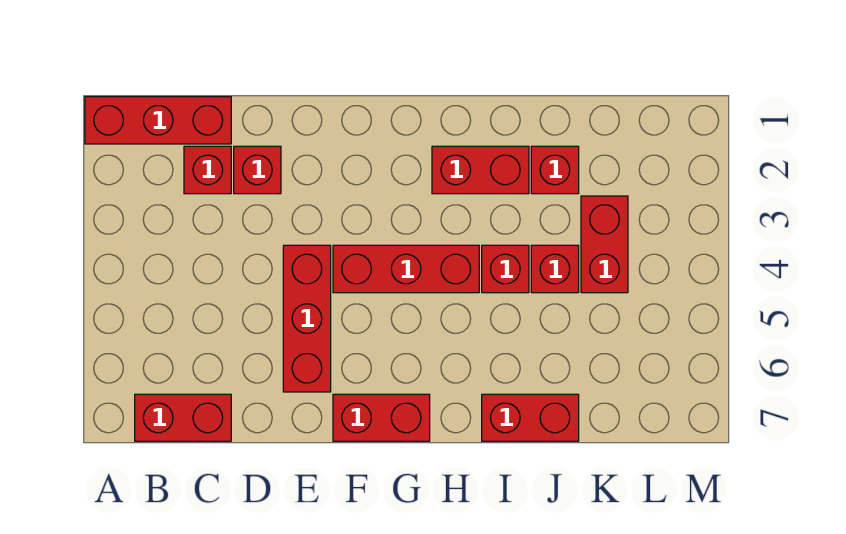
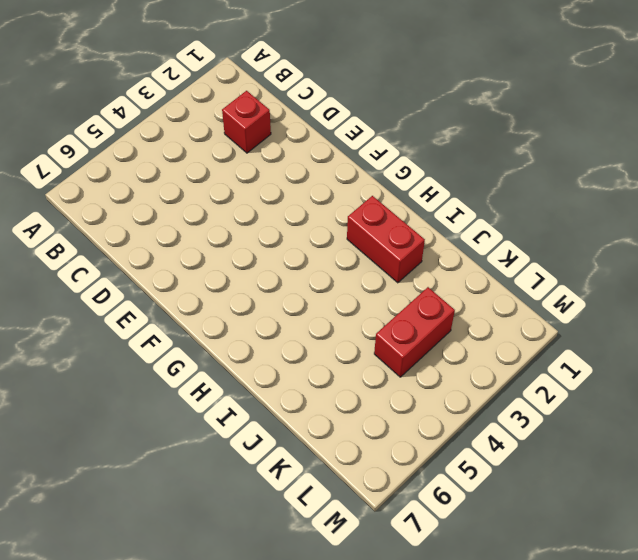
none -> red brick A1:C1 level 1
none -> red brick B7:C7 level 1
none -> red brick D2 level 1

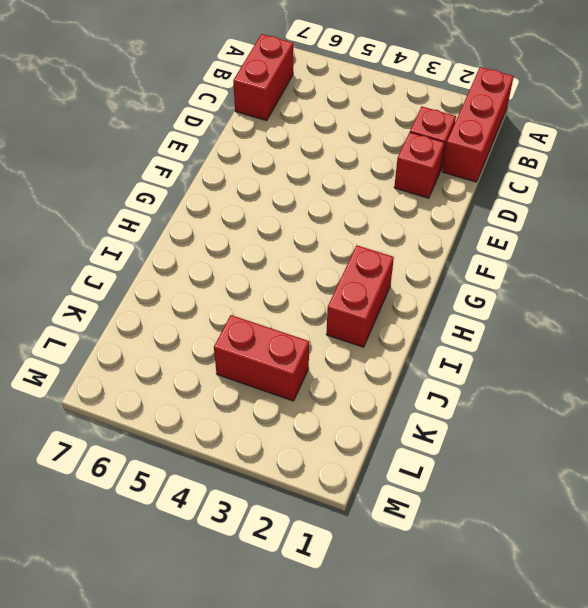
none -> red brick E4:E6 level 1
none -> red brick F4:H4 level 1
none -> red brick F7:G7 level 1

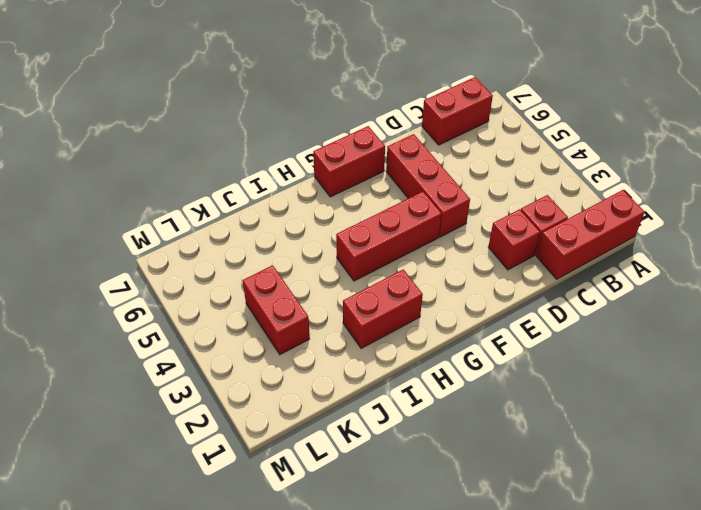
none -> red brick I4 level 1
none -> red brick I7:J7 level 1
none -> red brick J2 level 1

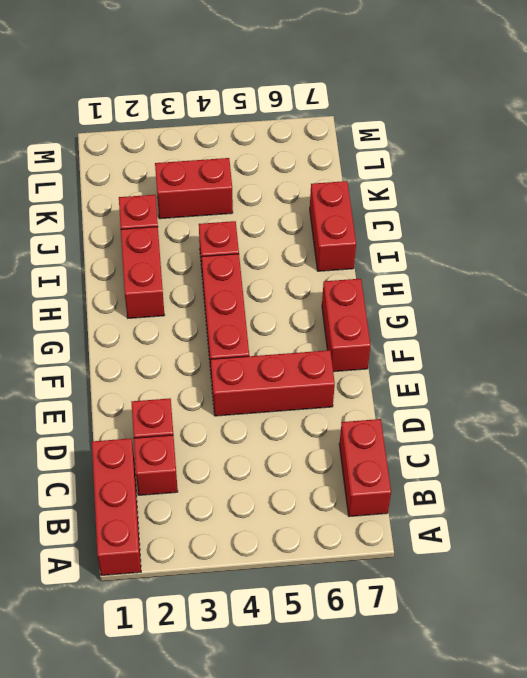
none -> red brick J4 level 1

